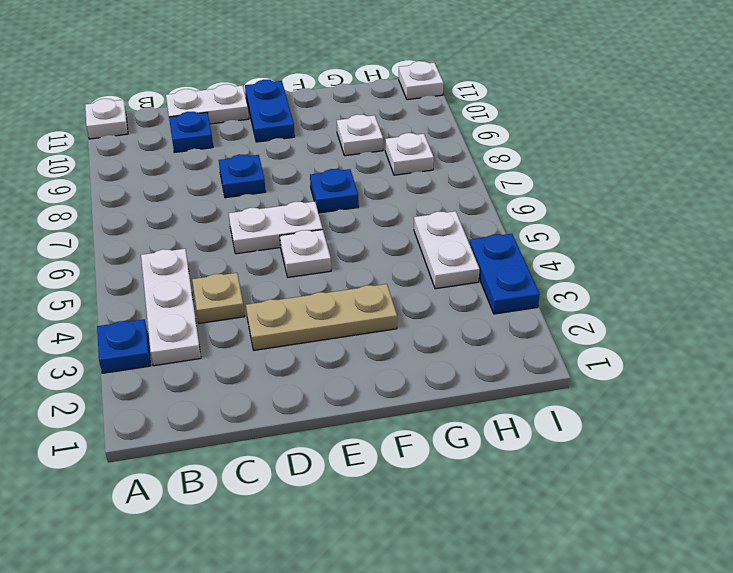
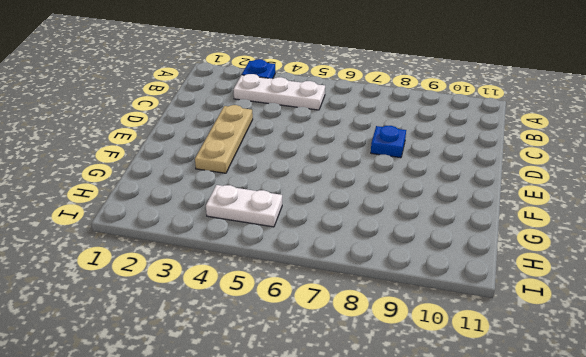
none -> white plate A11 level 1
none -> tan plate C4 level 1
none -> blue plate C10 level 1

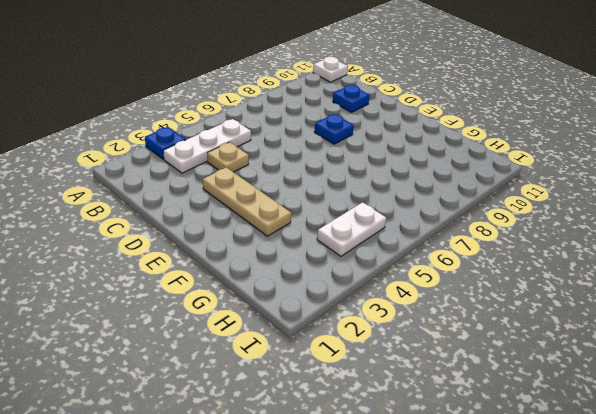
none -> white plate C11:D11 level 1
none -> white plate D6:E6 level 1
none -> white plate E5 level 1

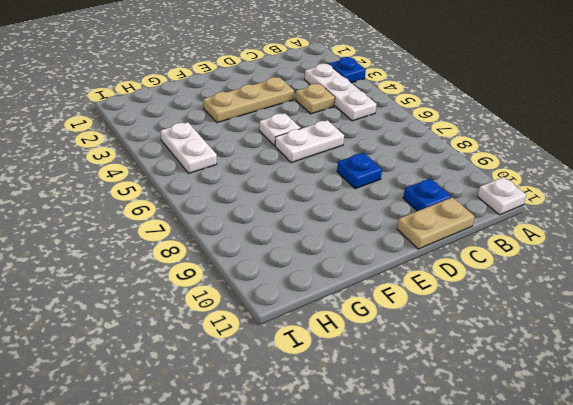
tan plate C11:D11 level 1 -> white plate C11:D11 level 1
none -> blue plate E10:E11 level 1
none -> blue plate F7 level 1
none -> white plate G9 level 1

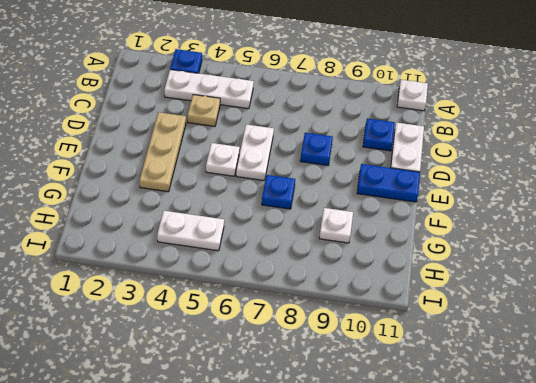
none -> white plate H8 level 1
none -> blue plate I3:I4 level 1
none -> white plate I11 level 1

